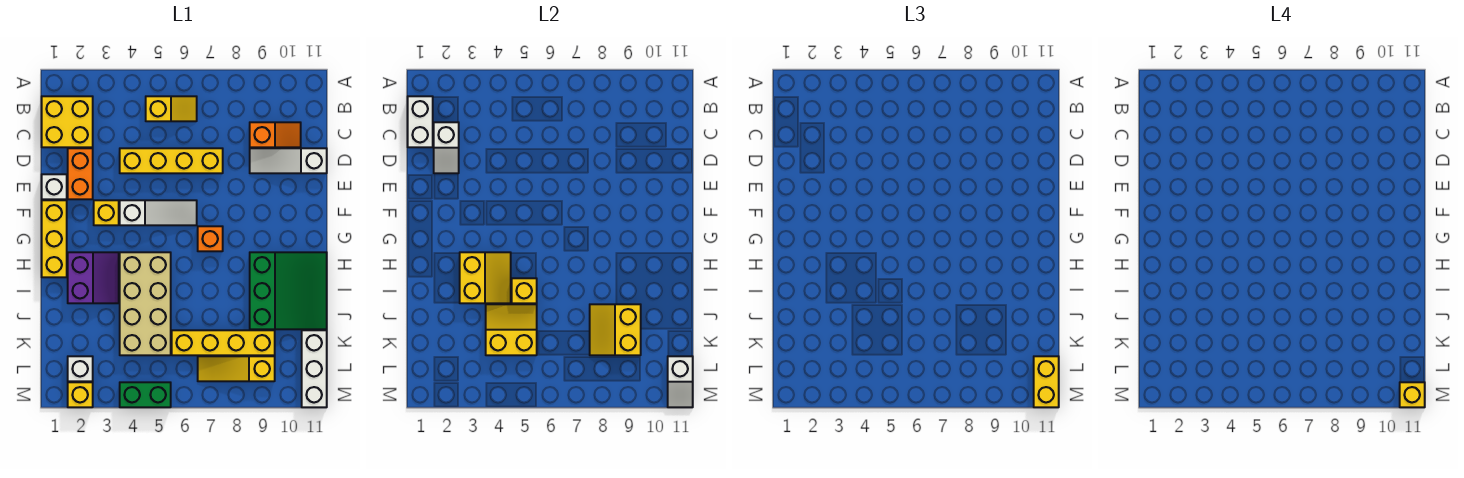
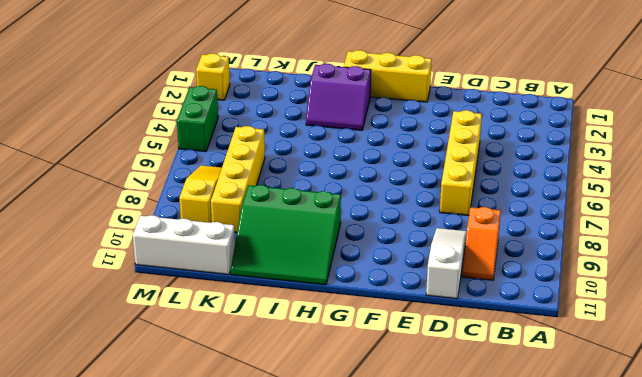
none -> yellow brick B1:C2 level 1
none -> yellow slope B5:B6 level 1 top 5
none -> orange brick D2:E2 level 1

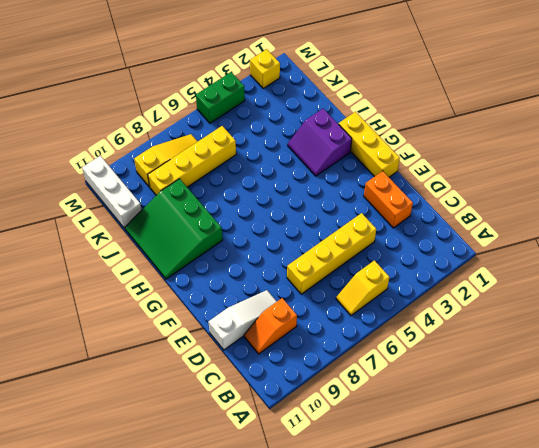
none -> yellow brick B1:C2 level 1
none -> white brick E1 level 1
none -> yellow brick F3 level 1

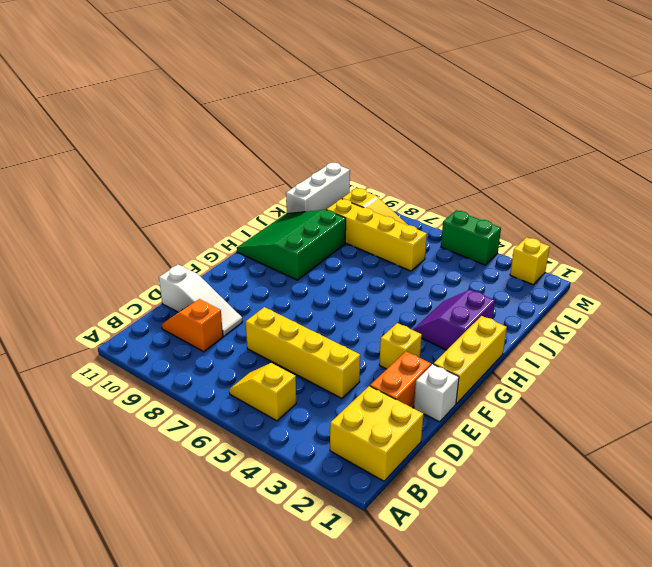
none -> white slope F4:F6 level 1 top 4
none -> orange brick G7 level 1
none -> tan brick H4:K5 level 1

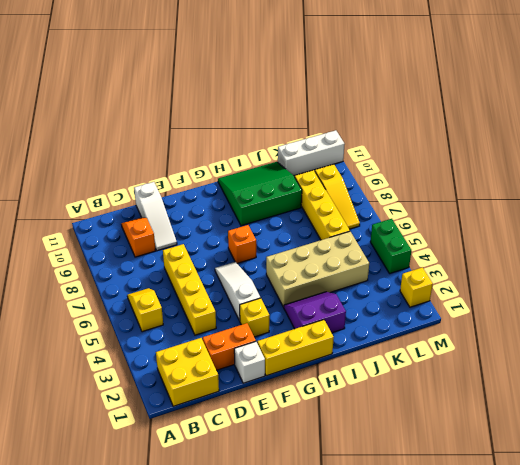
none -> white brick L2 level 1
none -> white brick B1:C1 level 2
none -> white slope C2:D2 level 2 top C

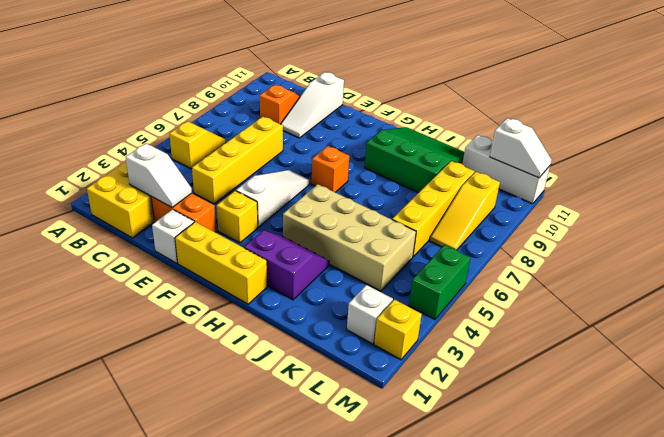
none -> white brick B1:C1 level 2
none -> yellow slope H3:I4 level 2 top 3
none -> yellow brick I5 level 2

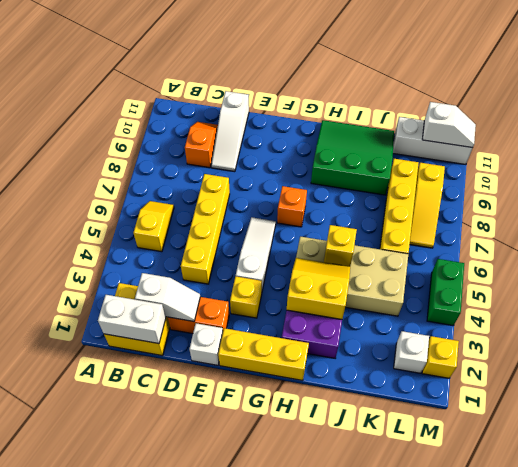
none -> yellow slope J4:K5 level 2 top K
none -> yellow slope J8:K9 level 2 top 9
none -> yellow brick L11:M11 level 3

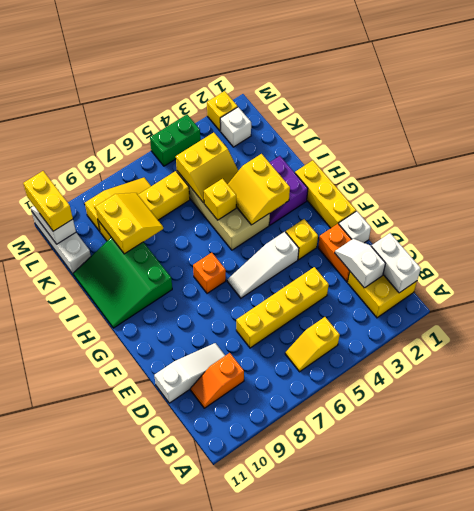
none -> yellow brick M11 level 4

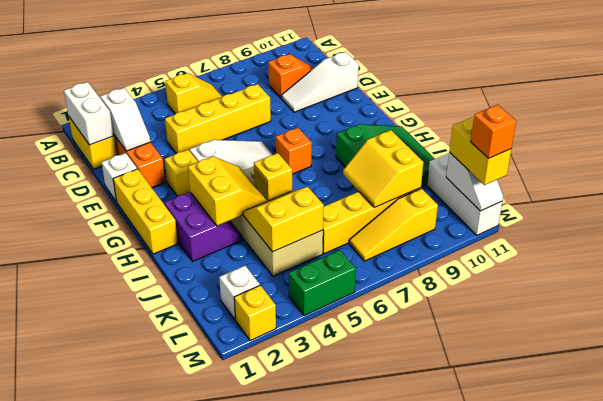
orange brick M11 level 4 -> yellow brick M11 level 4

